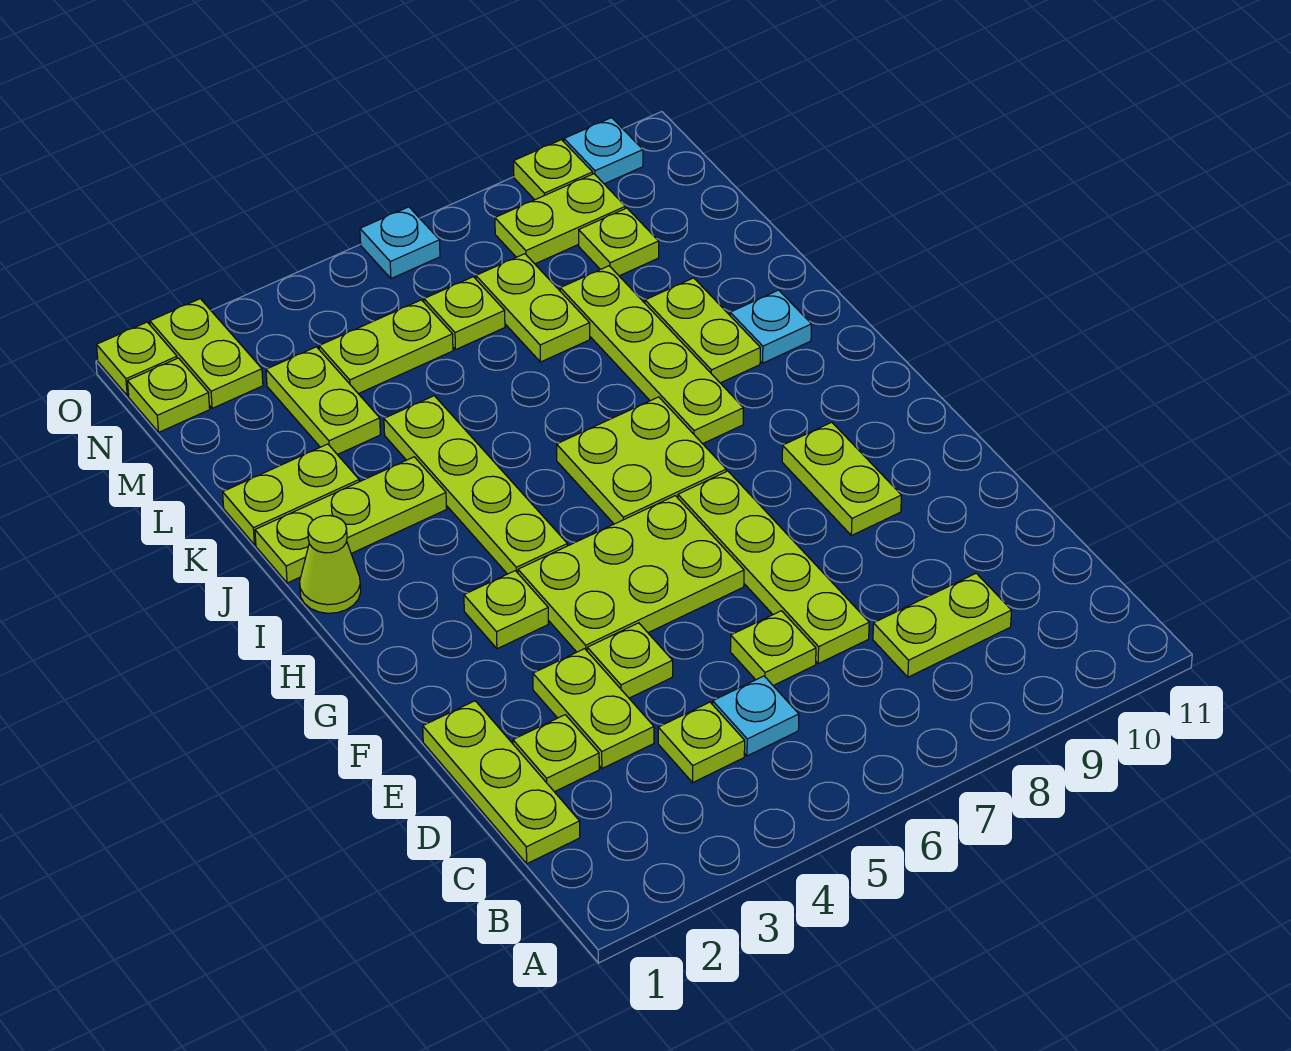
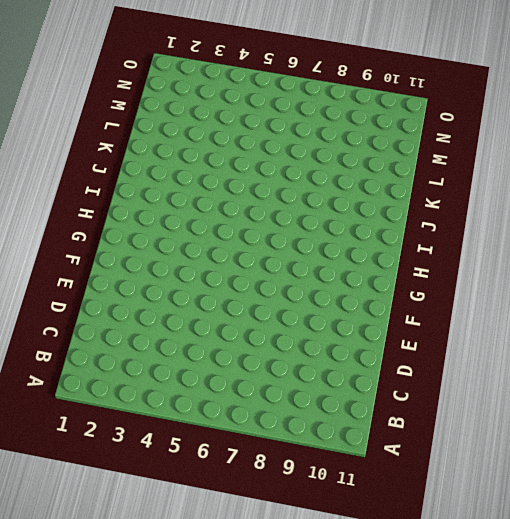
none -> lime plate C1:E1 level 1
none -> lime plate C4 level 1
none -> cyan plate C5 level 1
none -> lime plate C8:C9 level 1

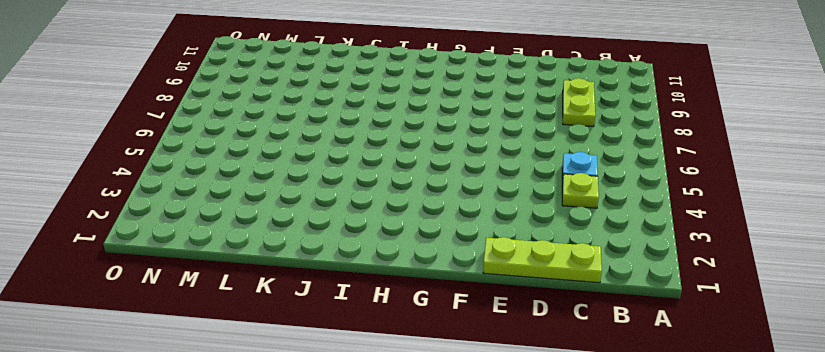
none -> lime plate D2 level 1
none -> lime plate D3:E3 level 1
none -> lime plate D6 level 1
none -> lime plate D7:G7 level 1

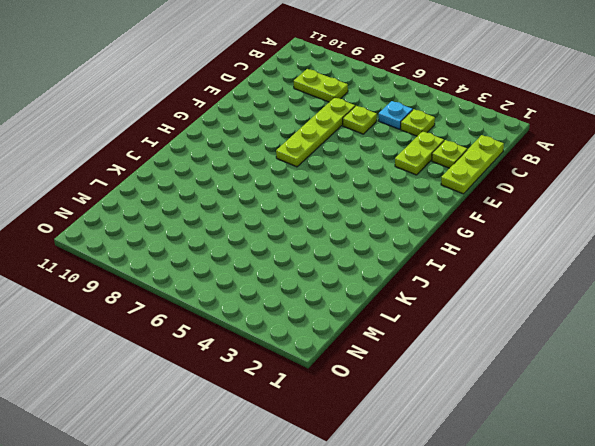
none -> lime plate E4 level 1
none -> lime plate F4:G6 level 1
none -> lime plate F9:G9 level 1
none -> lime plate G3 level 1

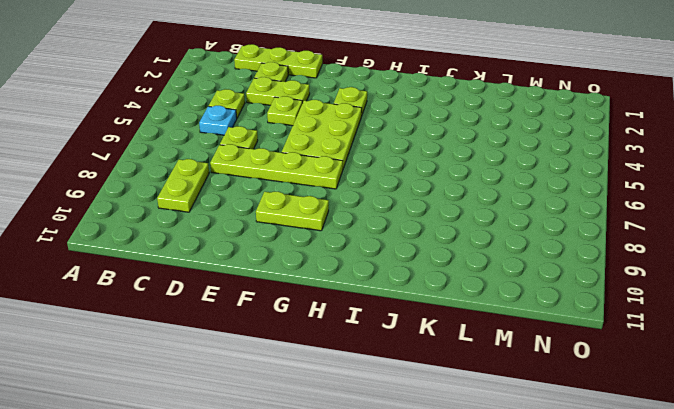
none -> lime plate H4:K4 level 1
none -> lime plate H6:I7 level 1
none -> lime cone I1 level 1
none -> lime plate I8:L8 level 1

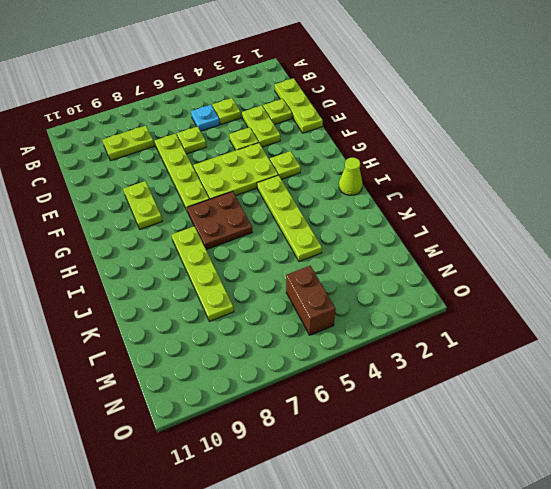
brown plate H6:I7 level 1 -> lime plate H6:I7 level 1
brown brick M5:N5 level 1 -> lime plate M4:M5 level 1
none -> lime plate J1:J3 level 1
none -> lime plate J9:K9 level 1
none -> cyan plate J10 level 1
none -> lime plate K1:K2 level 1

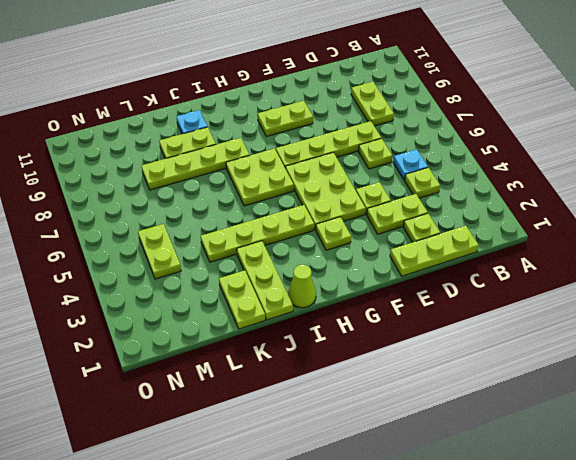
none -> lime plate L3:M3 level 1
none -> lime plate L7:M7 level 1
none -> lime plate M6 level 1
none -> lime plate M9 level 1

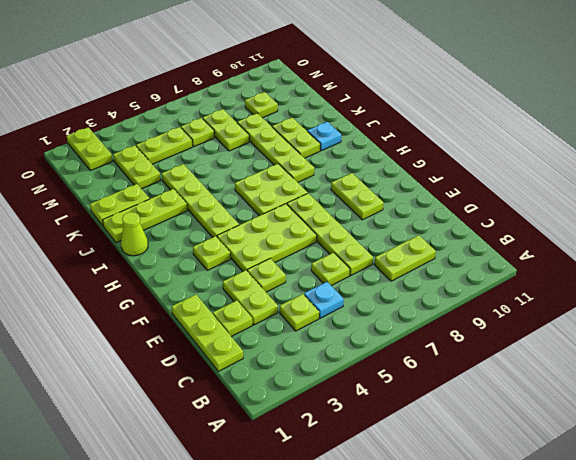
none -> lime plate N1 level 1
none -> lime plate N8:N9 level 1
none -> lime plate O1 level 1
none -> cyan plate O6 level 1

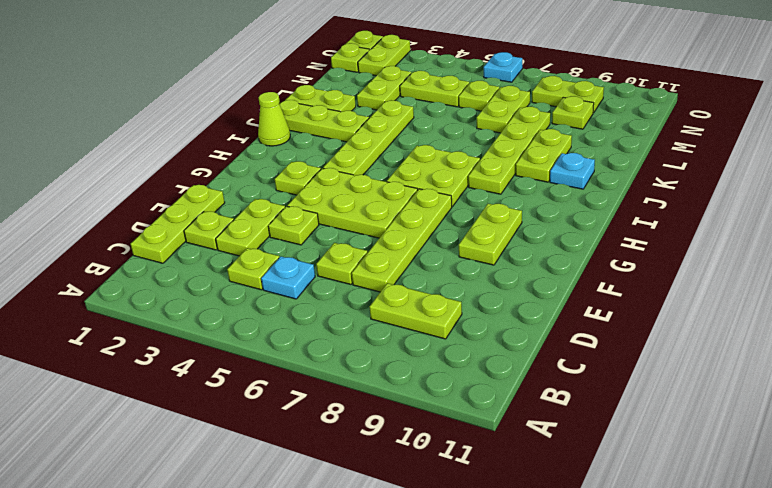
none -> lime plate O9 level 1
none -> cyan plate O10 level 1

